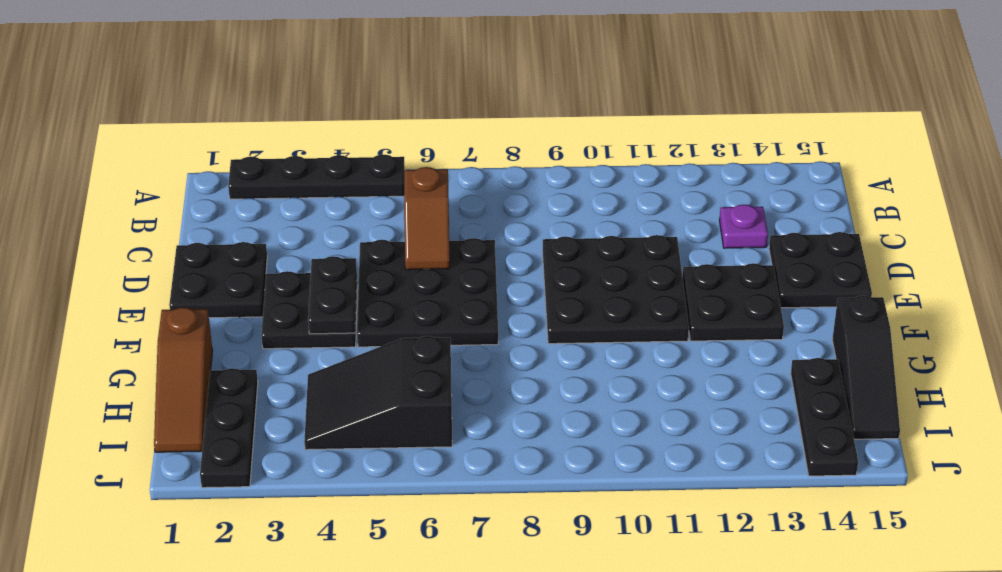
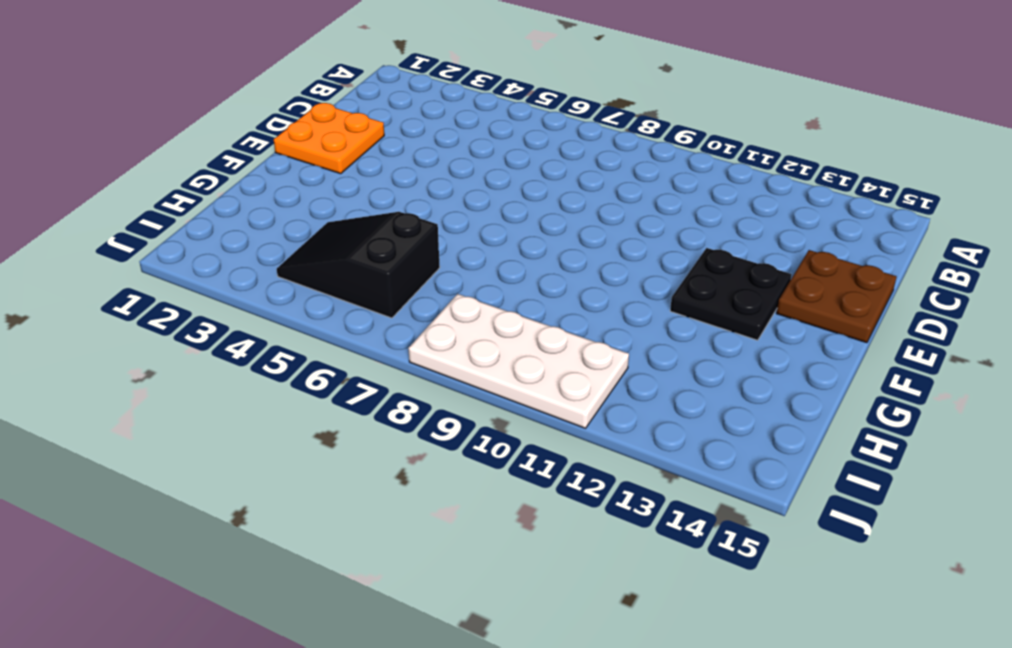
orange plate D1:E2 level 1 -> black plate D1:E2 level 1
brown plate D14:E15 level 1 -> black plate D14:E15 level 1
white plate I8:J11 level 1 -> none
none -> black plate A2:A5 level 1
none -> purple plate C13 level 1
none -> black plate D5:F7 level 1

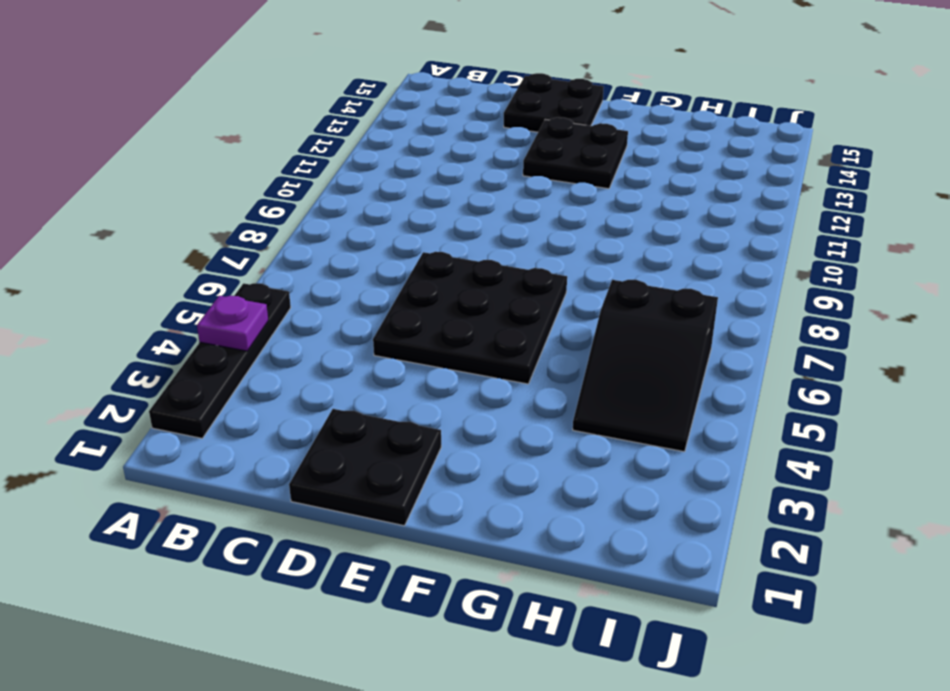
purple plate A4 level 2 -> purple plate C13 level 1
none -> black plate D9:F11 level 1
none -> black plate E3:F4 level 1
none -> brown slope G1:I1 level 1 top G

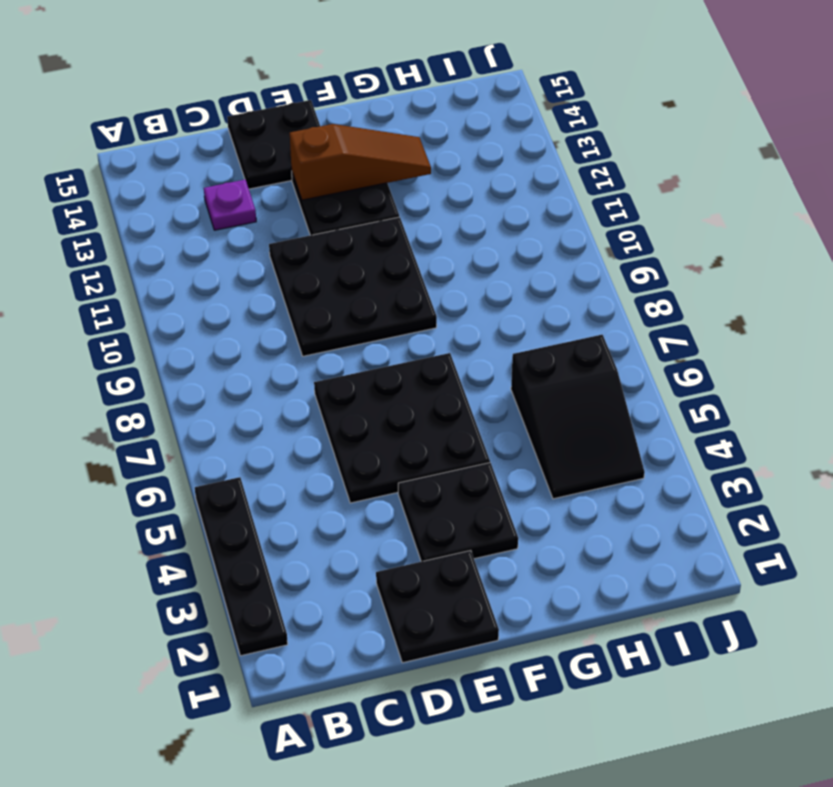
brown slope E13:G13 level 2 top E -> brown slope G1:I1 level 1 top G
none -> black slope G15:I15 level 1 top G
none -> black plate H2:J2 level 1
none -> black plate H14:J14 level 1

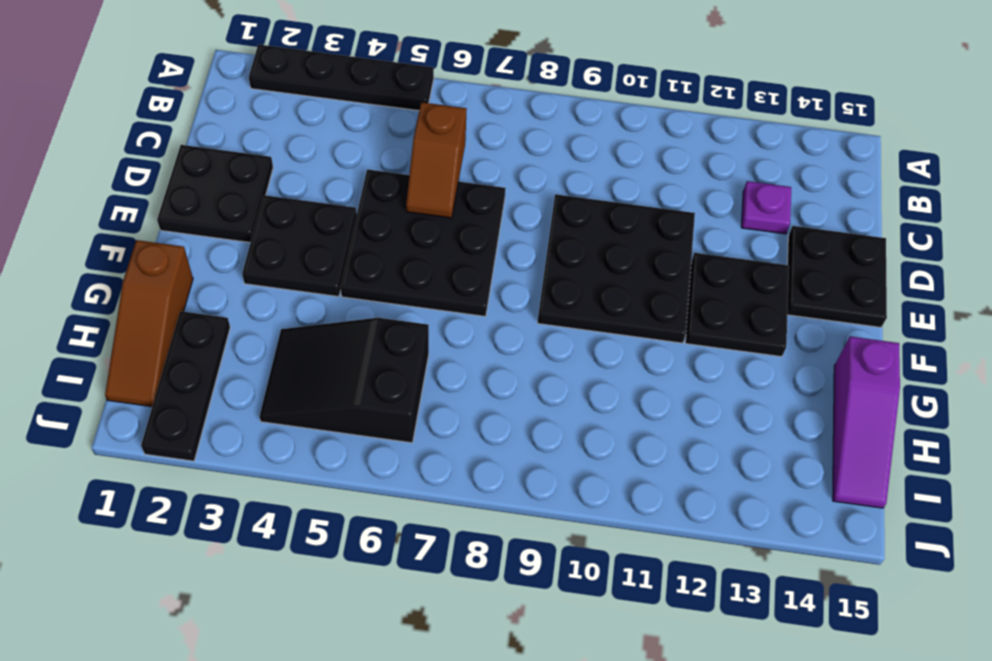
purple slope G15:I15 level 1 top G -> black slope G15:I15 level 1 top G
none -> black plate H14:J14 level 1
none -> black plate E4:F4 level 2

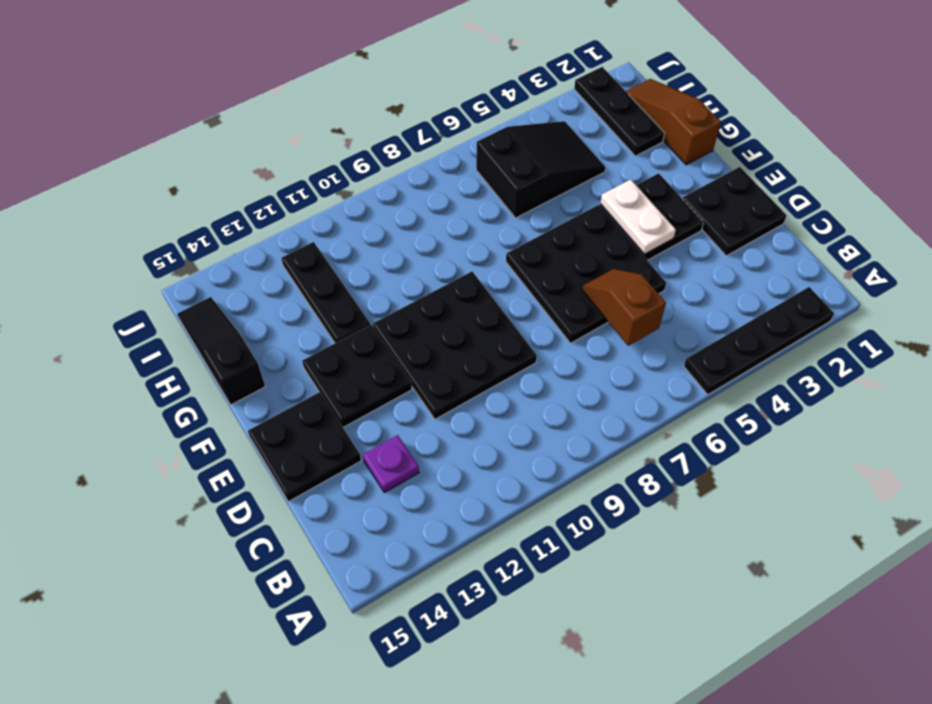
white plate E4:F4 level 2 -> black plate E4:F4 level 2
black plate G12:I12 level 1 -> black plate H14:J14 level 1

